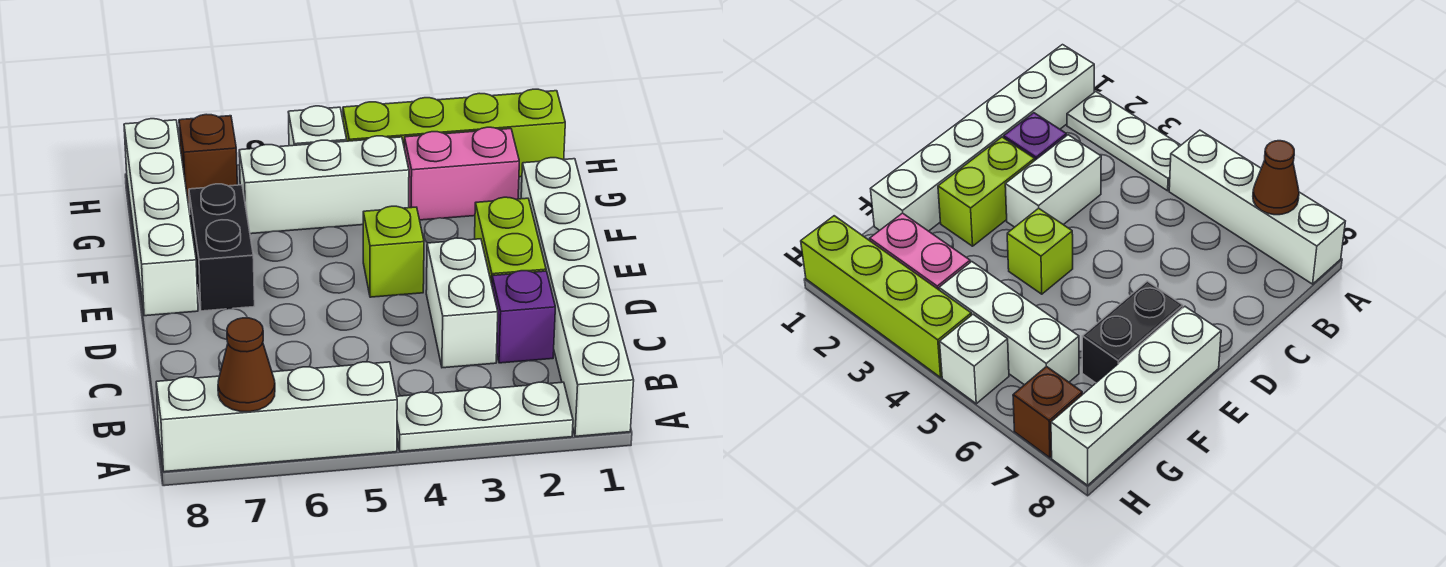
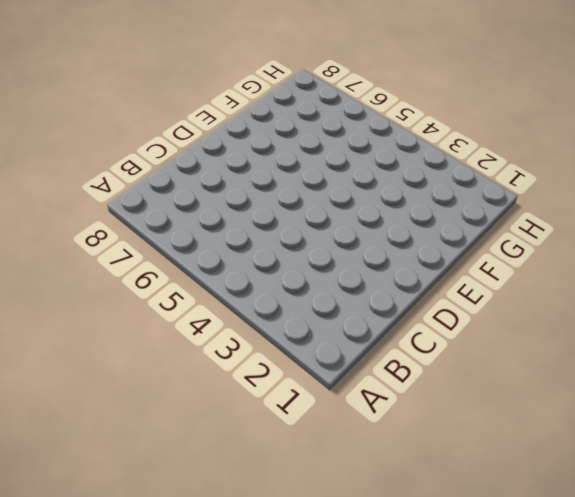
none -> white brick A1:F1 level 1
none -> white plate A2:A4 level 1
none -> white brick A5:A8 level 1

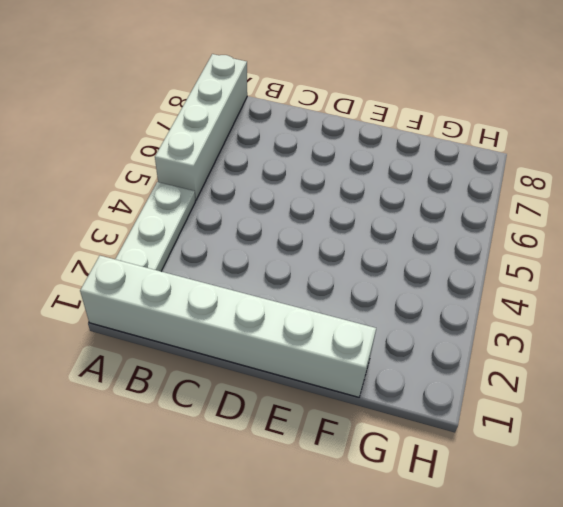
none -> purple brick C2 level 1
none -> white brick C3:D3 level 1
none -> lime brick D2:E2 level 1

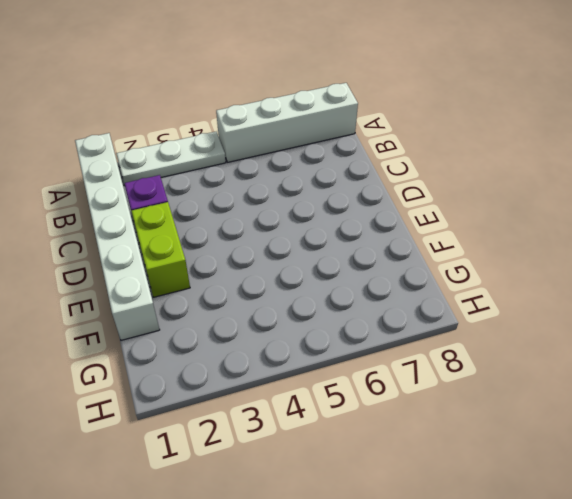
none -> white brick C3:D3 level 1
none -> lime brick E4 level 1
none -> black brick E7:F7 level 1

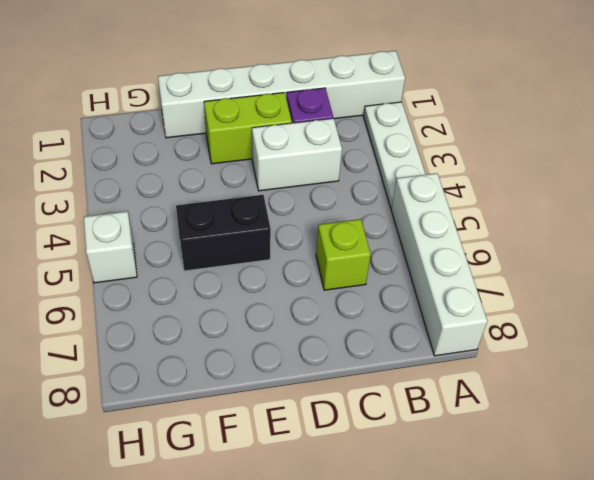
lime brick C6 level 1 -> lime brick E4 level 1
black brick E5:F5 level 1 -> black brick E7:F7 level 1
none -> white brick E8:H8 level 1
none -> pink brick G2:G3 level 1
none -> white brick G4:G6 level 1

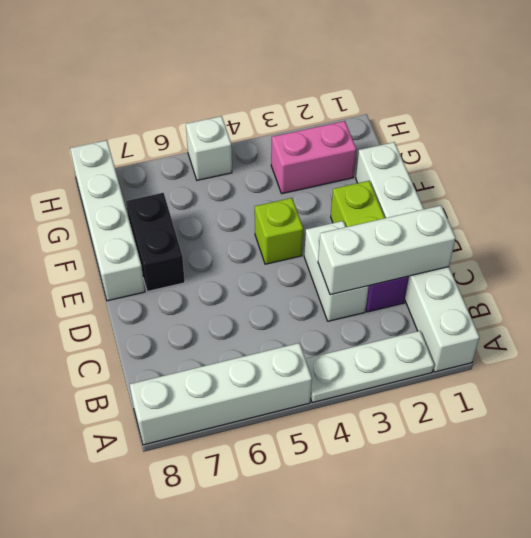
white brick C1:C3 level 2 -> white brick G4:G6 level 1
none -> lime brick H1:H4 level 1
none -> brown brick H7 level 1
none -> brown cone A7 level 2

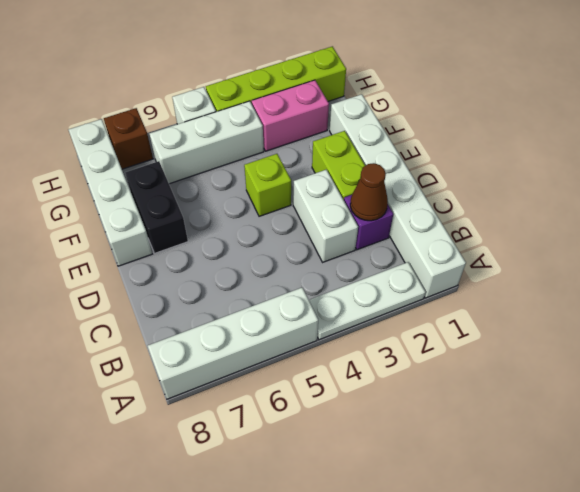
brown cone C2 level 2 -> brown cone A7 level 2

